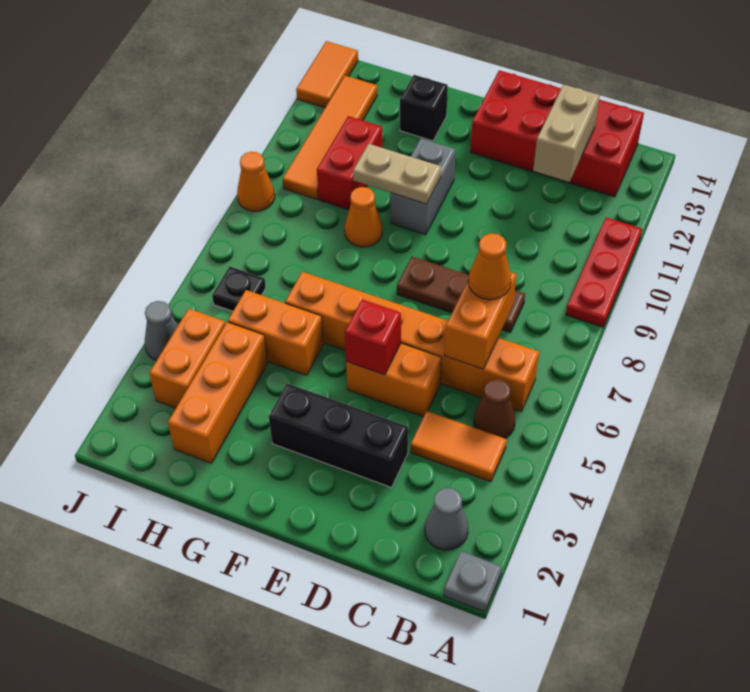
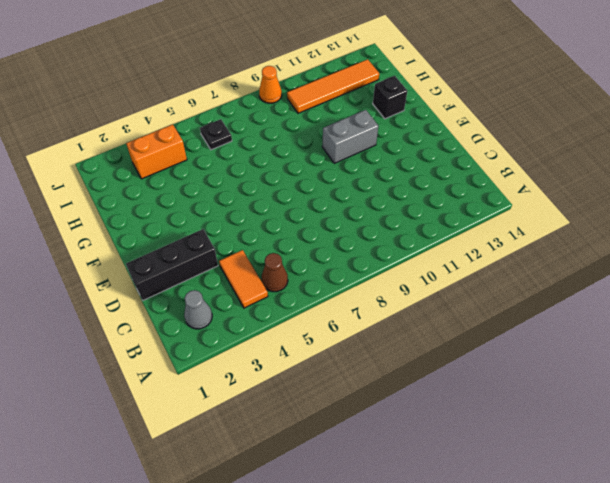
black brick D1:D3 level 1 -> black brick D3:F3 level 1
none -> grey plate A1 level 1
none -> red plate A9:A11 level 1
none -> orange brick B6:G6 level 1

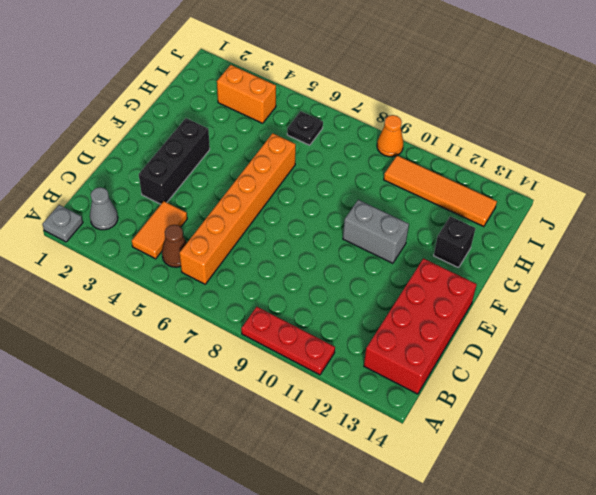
none -> brown plate C8:E8 level 1
none -> orange brick D5:E5 level 1
none -> orange brick G5:H5 level 1

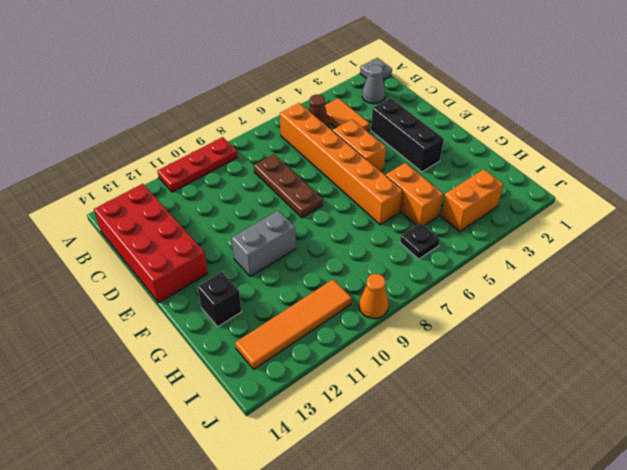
none -> orange cone G9 level 1
none -> orange brick H2:H4 level 1
none -> red brick H10:H11 level 1

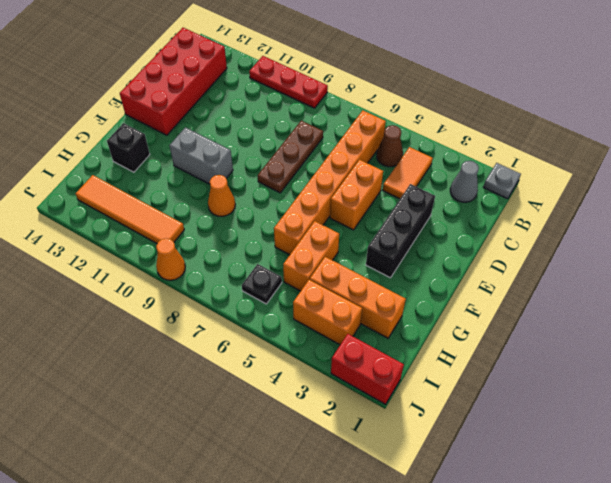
red brick J1:J2 level 1 -> red brick H10:H11 level 1
none -> grey cone J4 level 1
none -> orange tile J13:J14 level 1
none -> orange brick C6:C7 level 2

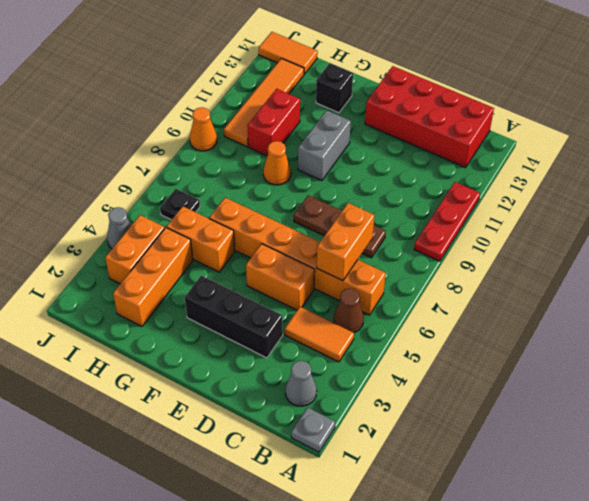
orange tile I14:J14 level 1 -> orange tile J13:J14 level 1
none -> tan brick C12:C13 level 2
none -> red brick E5 level 2
none -> tan plate F10:G10 level 2

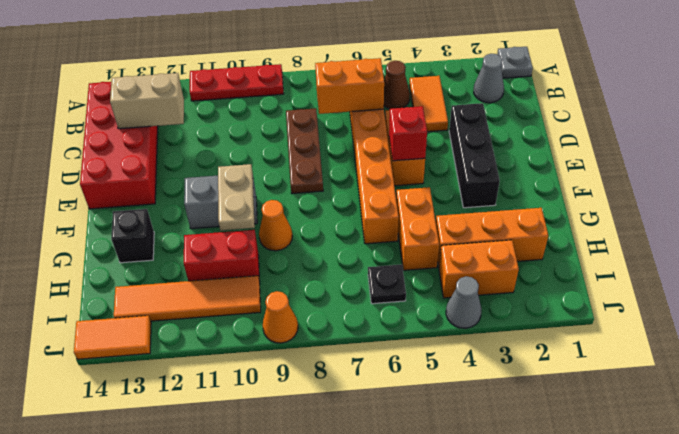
none -> orange cone C7 level 3

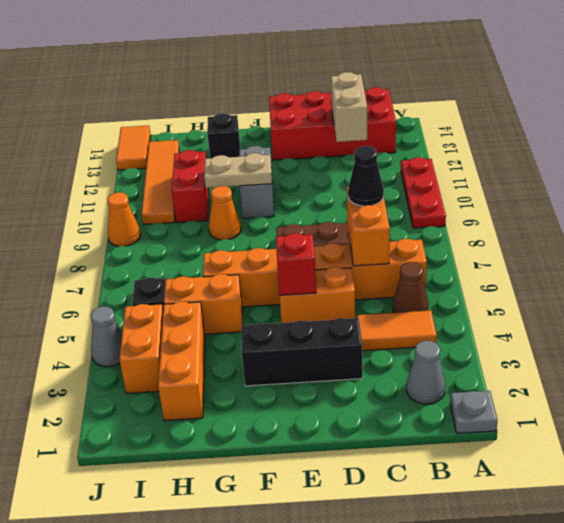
black cone C7 level 3 -> orange cone C7 level 3

